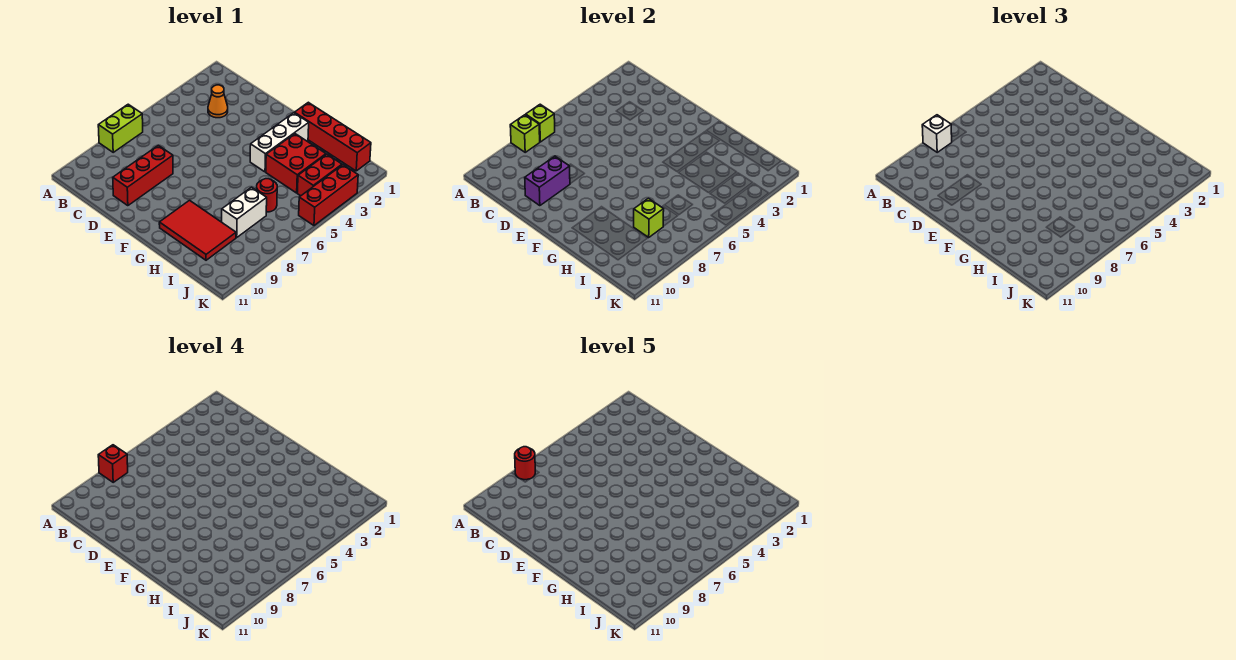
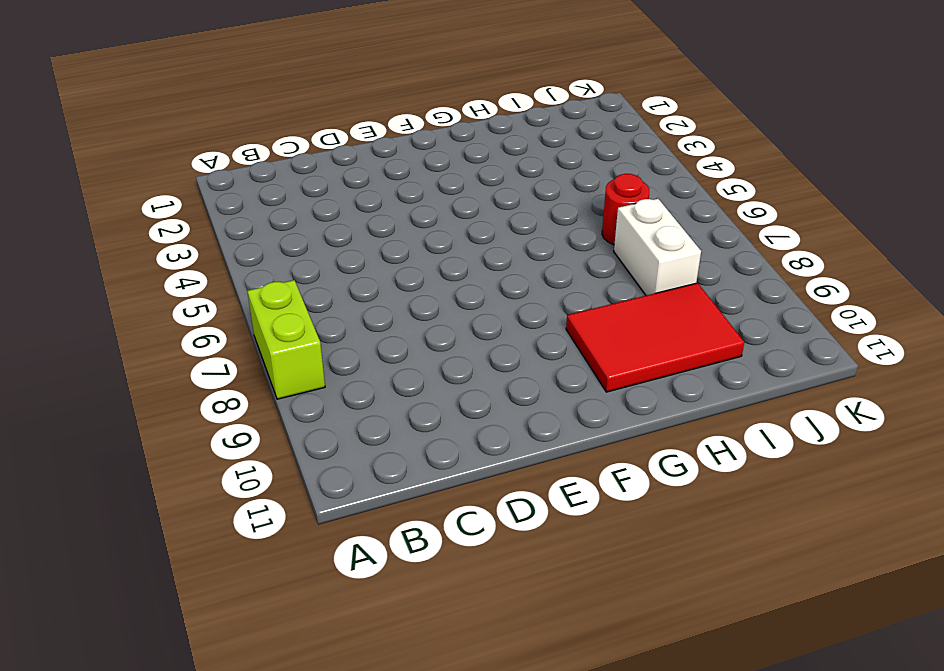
none -> orange cone C3 level 1
none -> red brick D8:D10 level 1
none -> red brick G1:J1 level 1

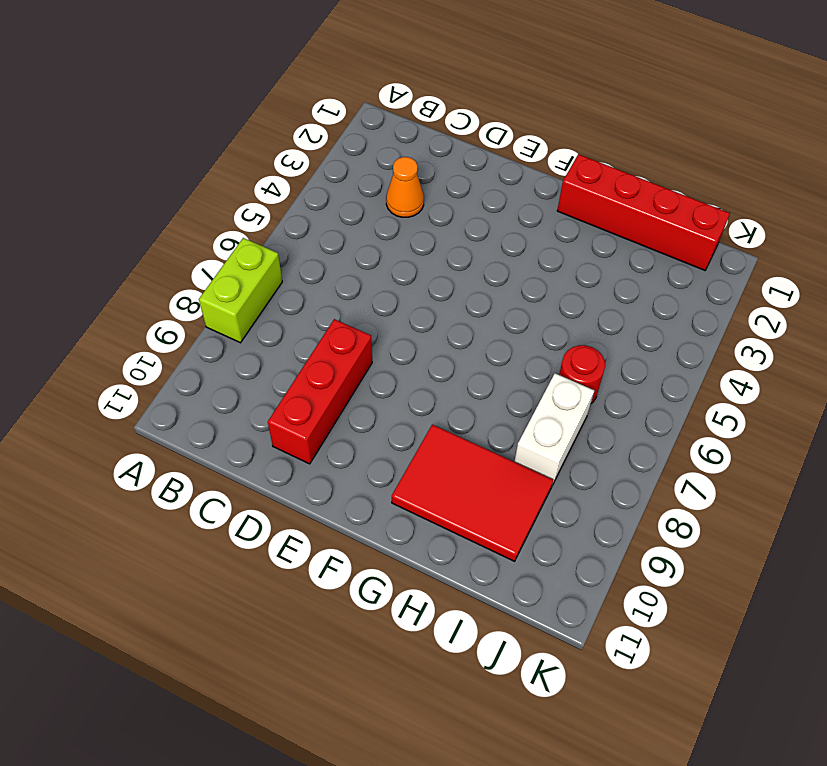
none -> white brick G2:G4 level 1
none -> red brick H3:I4 level 1
none -> red brick J3:J4 level 1

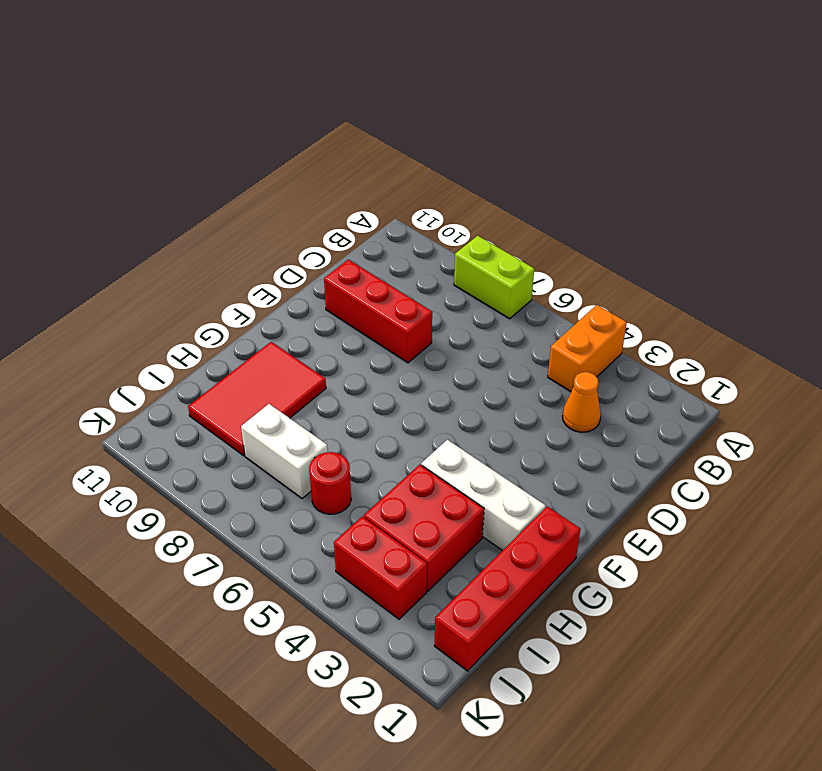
orange brick A4:B4 level 1 -> none
none -> red brick K3:K5 level 1
none -> lime brick A7 level 2
none -> lime brick A8 level 2

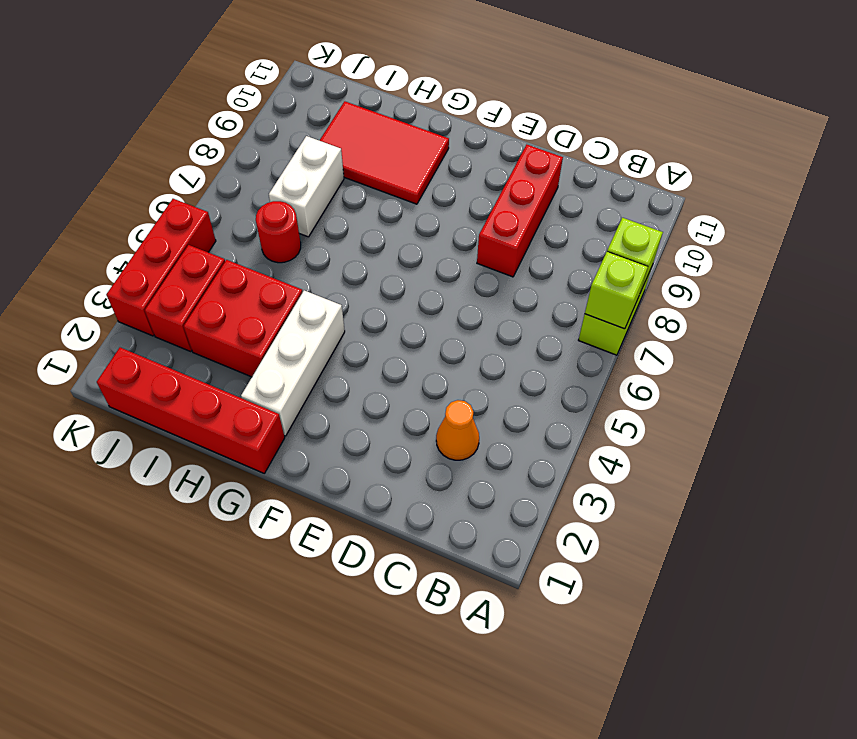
none -> purple brick D9:D10 level 2
none -> lime brick I8 level 2
none -> white brick A8 level 3

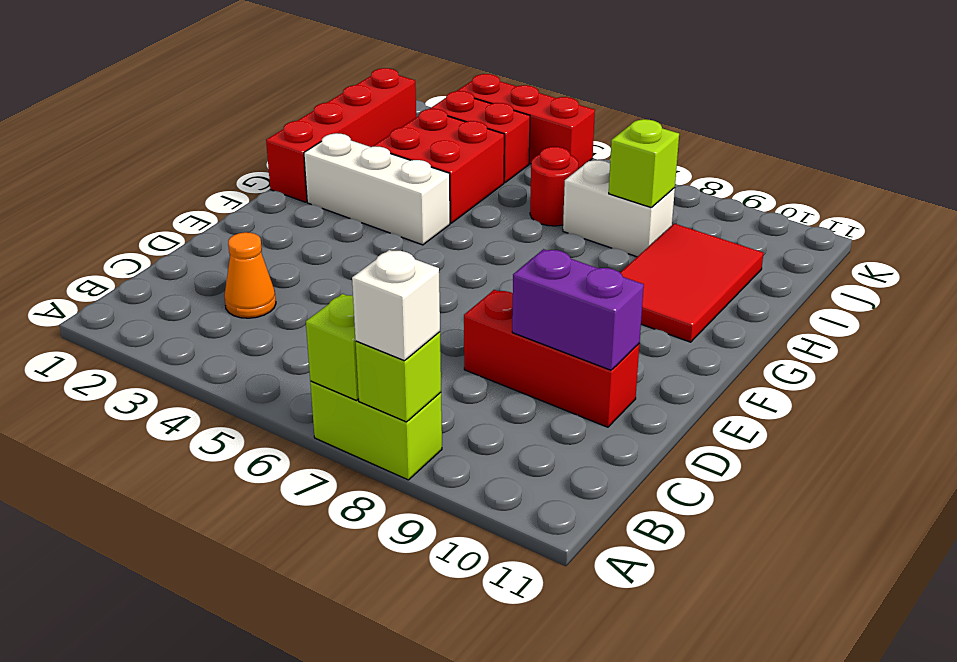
none -> red brick A8 level 4
none -> red round brick A8 level 5

